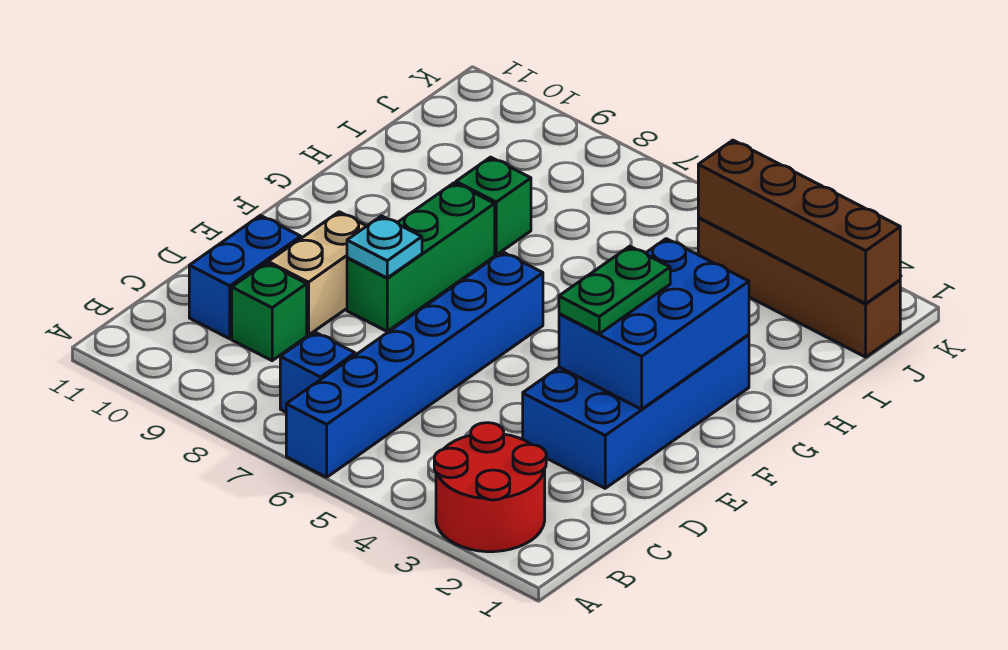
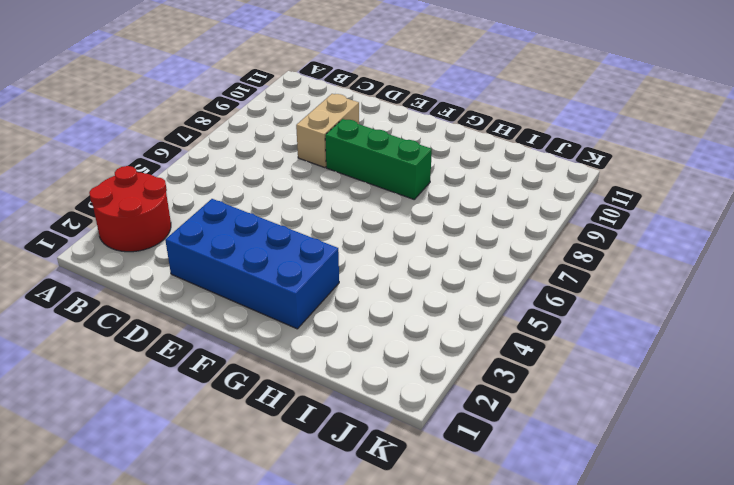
tan brick D8:D9 level 1 -> tan brick D9:E9 level 1
none -> blue brick A6:F6 level 1
none -> blue brick B7 level 1
none -> green brick C9 level 1

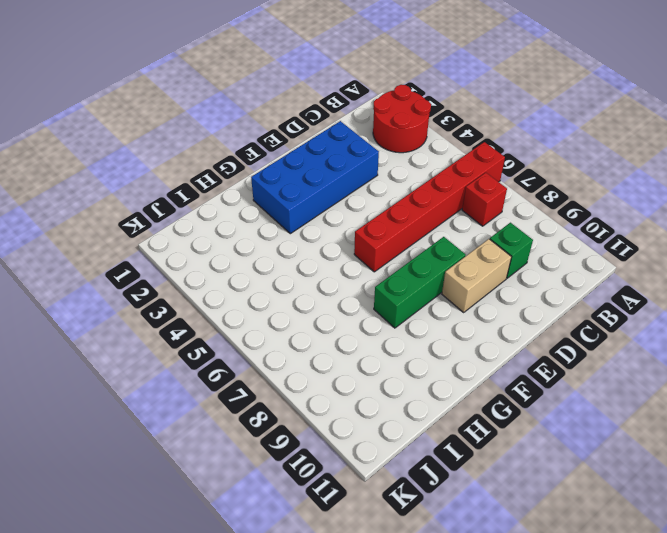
red brick A6:F6 level 1 -> blue brick A6:F6 level 1
red brick B7 level 1 -> blue brick B7 level 1
none -> blue brick C10:D10 level 1
none -> green brick H8 level 1
none -> brown brick J1:J4 level 1

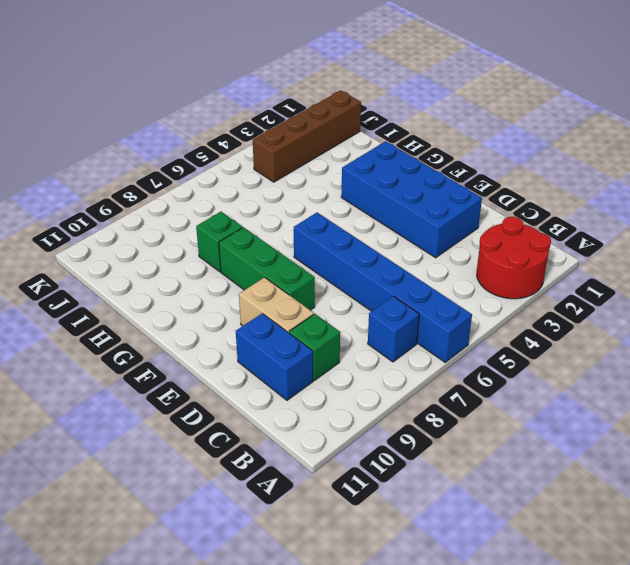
none -> blue brick E2:G3 level 2
none -> cyan plate E8 level 2
none -> brown brick J1:J4 level 2

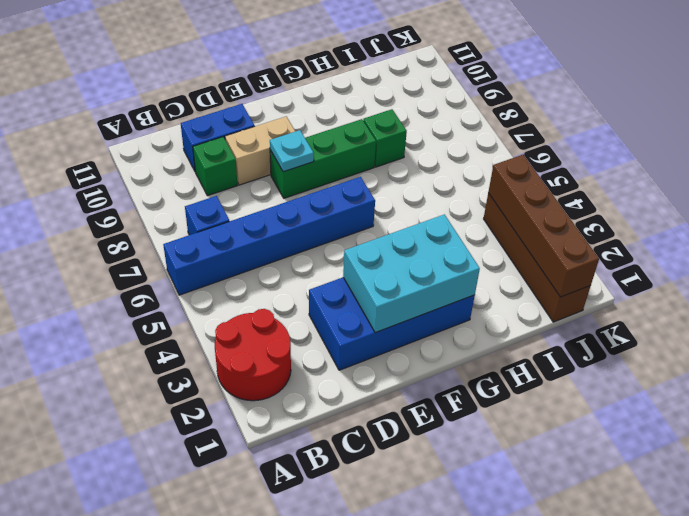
cyan brick E2:G3 level 2 -> blue brick E2:G3 level 2
none -> green plate E3:F3 level 3

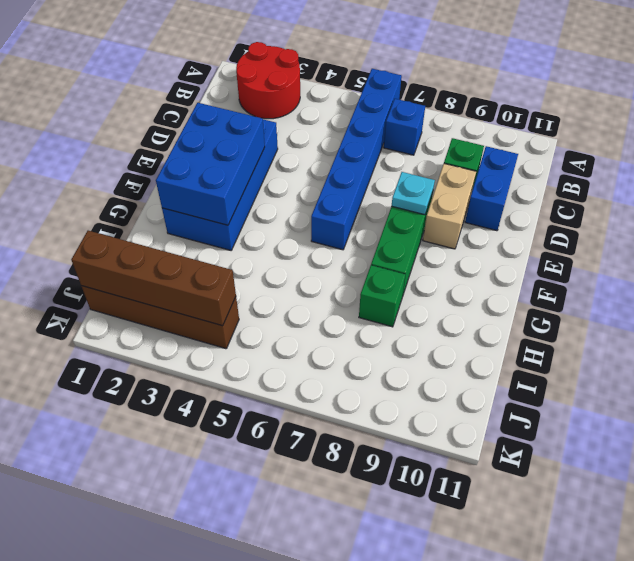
none -> green plate E3:F3 level 3

